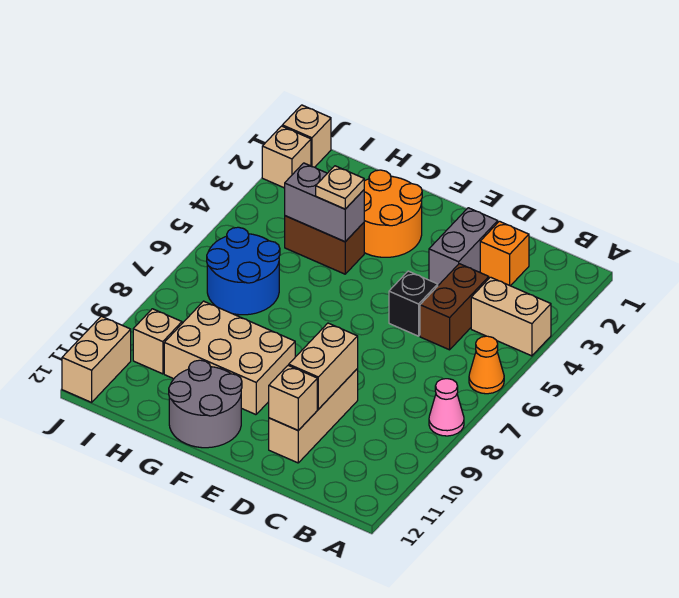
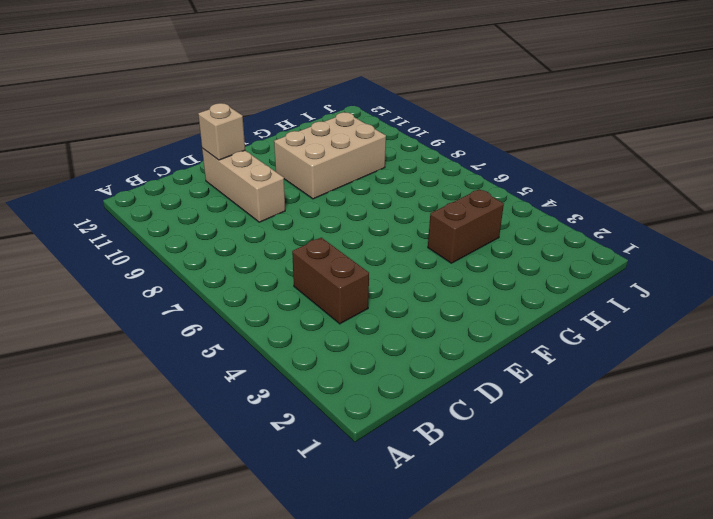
none -> tan brick A4:B4 level 1
none -> orange cone A6 level 1
none -> pink cone A8 level 1

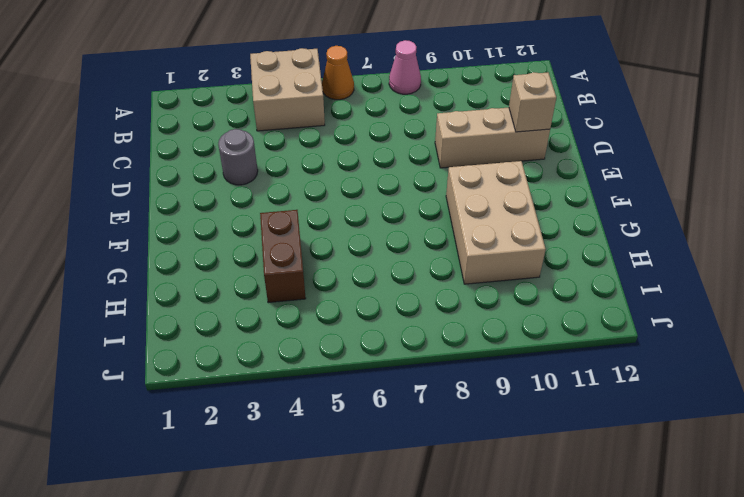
tan brick A4:B5 level 1 -> tan brick A4:B4 level 1
grey round brick D3 level 1 -> grey brick D2:D3 level 1
none -> orange brick C2 level 1
none -> brown brick C4:C5 level 1
none -> black brick D5 level 1

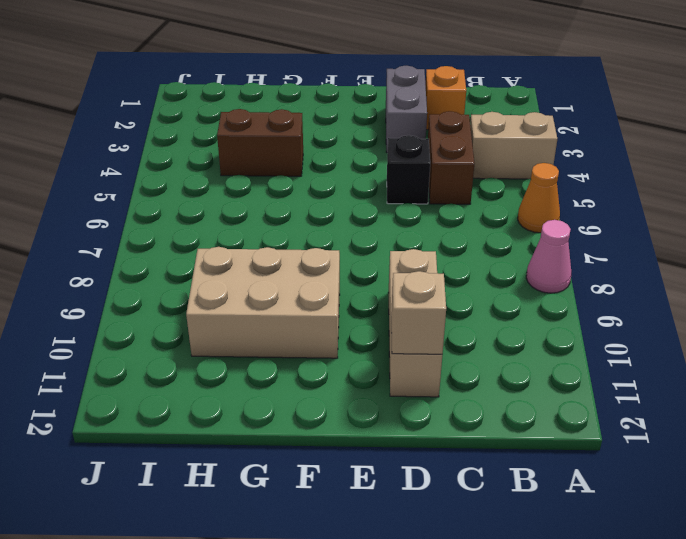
none -> orange round brick F2:G3 level 1
none -> grey round brick F11:G12 level 1
none -> blue round brick H6:I7 level 1

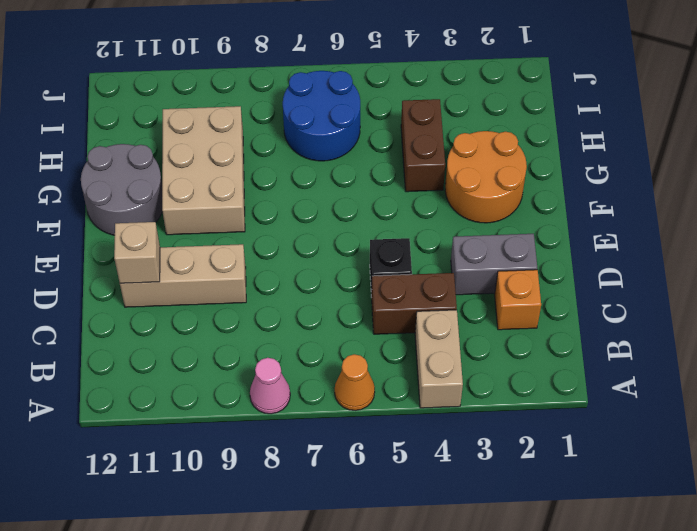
none -> tan brick I10 level 1
none -> tan brick J1 level 1
none -> tan brick J2 level 1

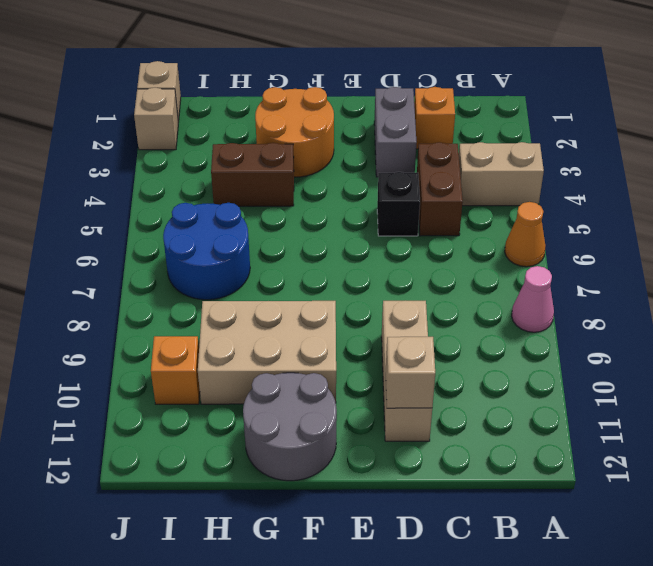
orange brick I10 level 1 -> tan brick I10 level 1
none -> tan brick J11:J12 level 1
none -> tan brick D9:D10 level 2
none -> grey brick G4:H4 level 2

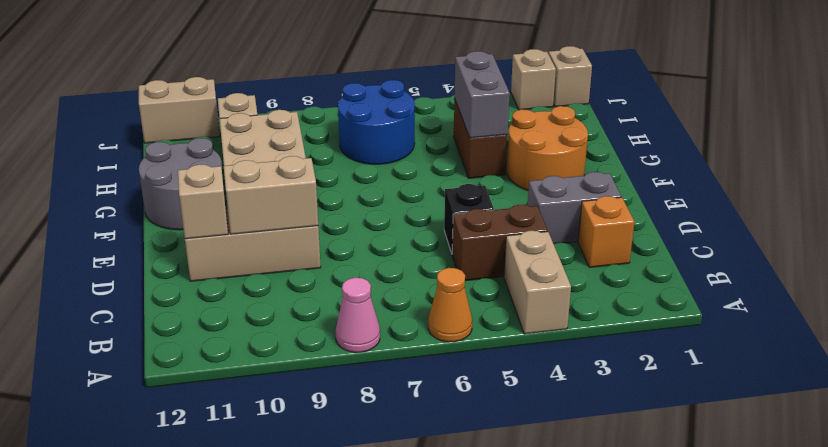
none -> tan plate G4 level 3

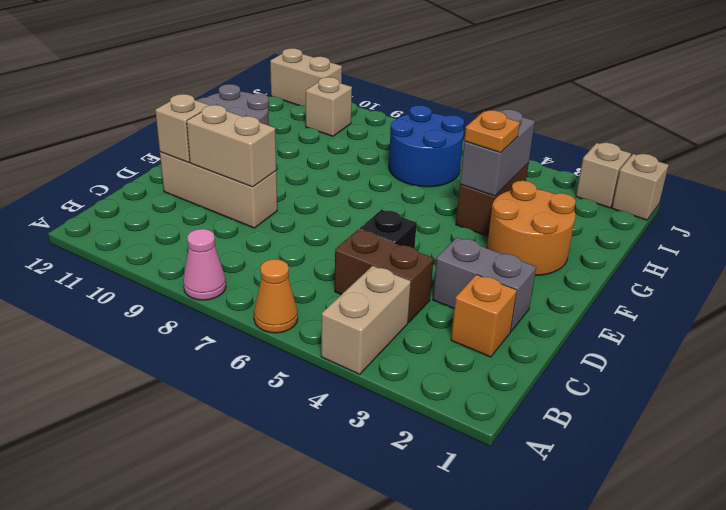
orange plate G4 level 3 -> tan plate G4 level 3
none -> tan brick F9:H10 level 1

